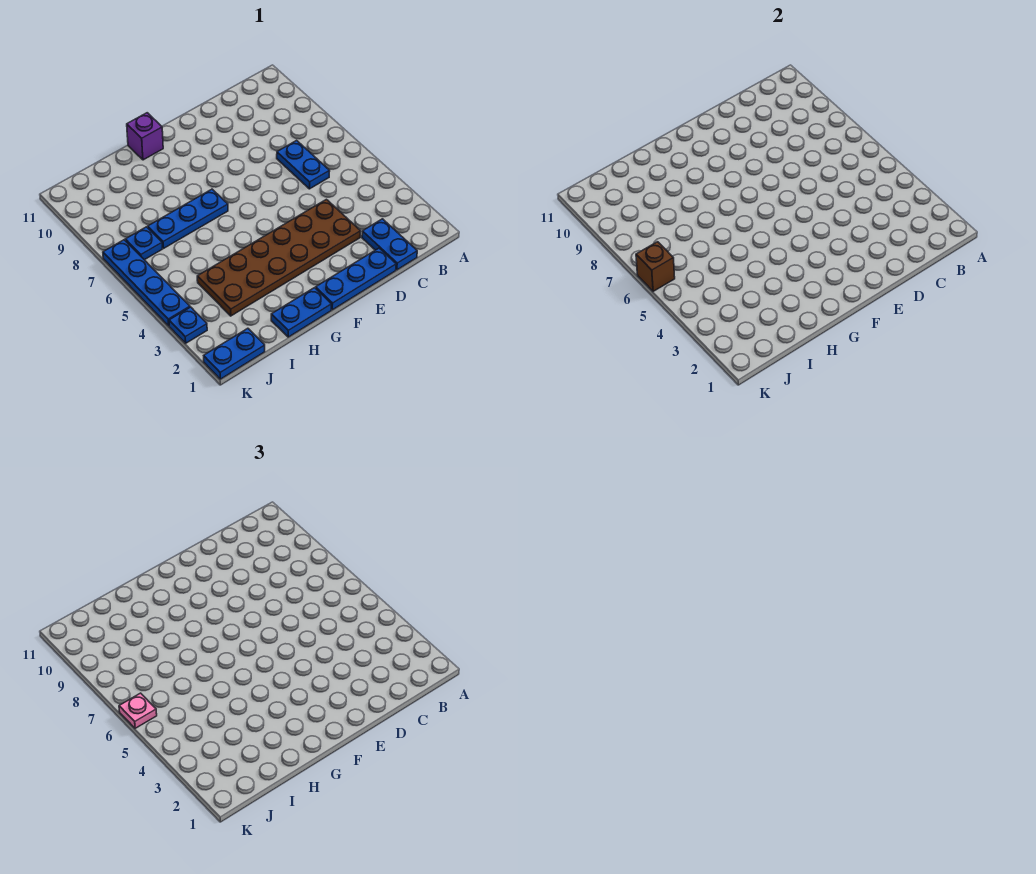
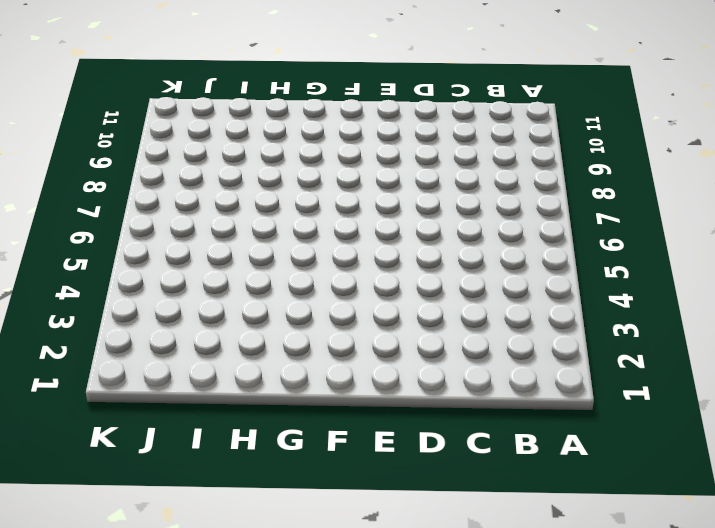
none -> blue plate C1:C2 level 1
none -> blue plate C6:C7 level 1
none -> blue plate D1:F1 level 1

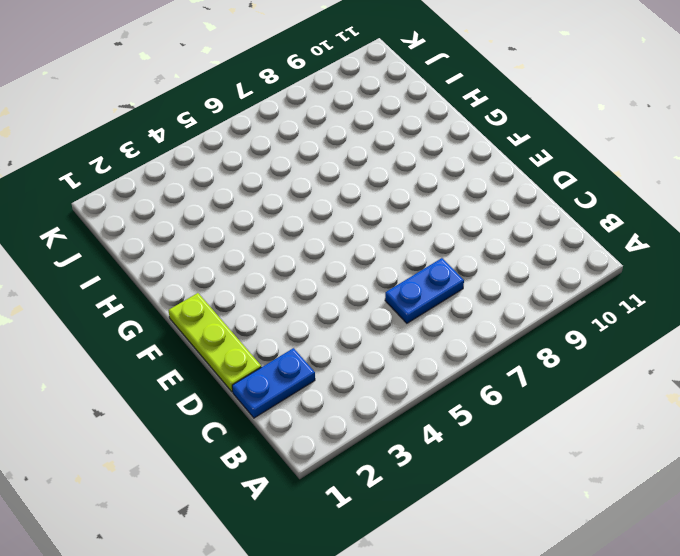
lime plate D1:F1 level 1 -> blue plate D1:F1 level 1
none -> brown plate D3:I4 level 1
none -> blue plate G1:H1 level 1
none -> blue plate G7:I7 level 1

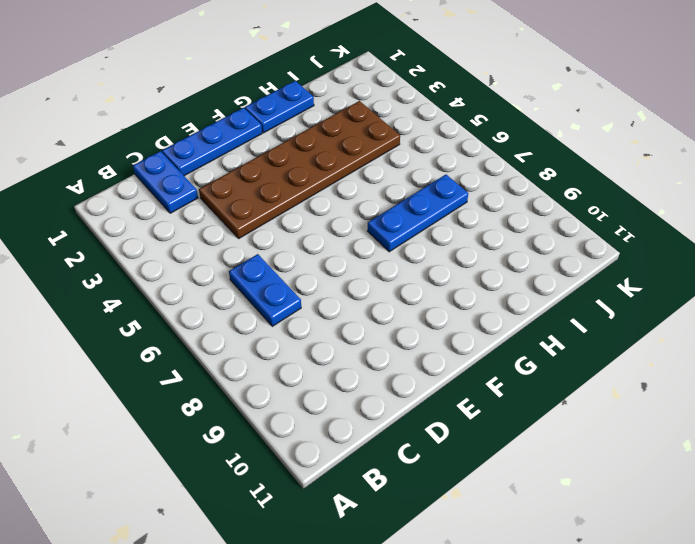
none -> purple brick G11 level 1
none -> blue plate J1:K1 level 1
none -> blue plate J7 level 1

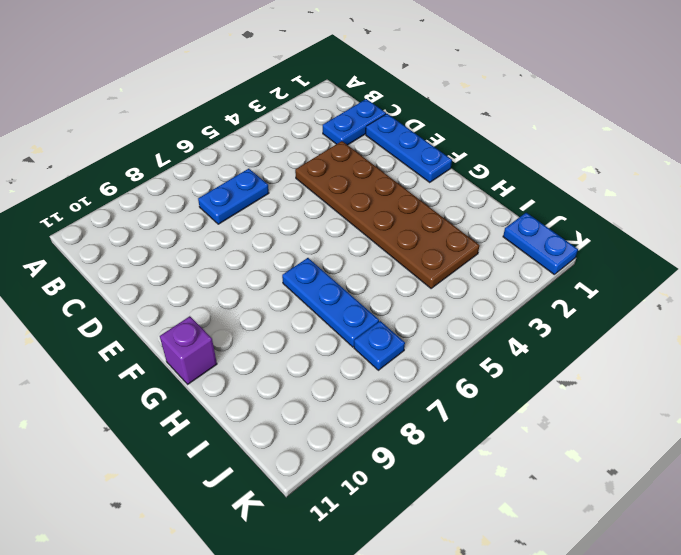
none -> blue plate G1:H1 level 1
none -> blue plate K3 level 1
none -> blue plate K4:K7 level 1

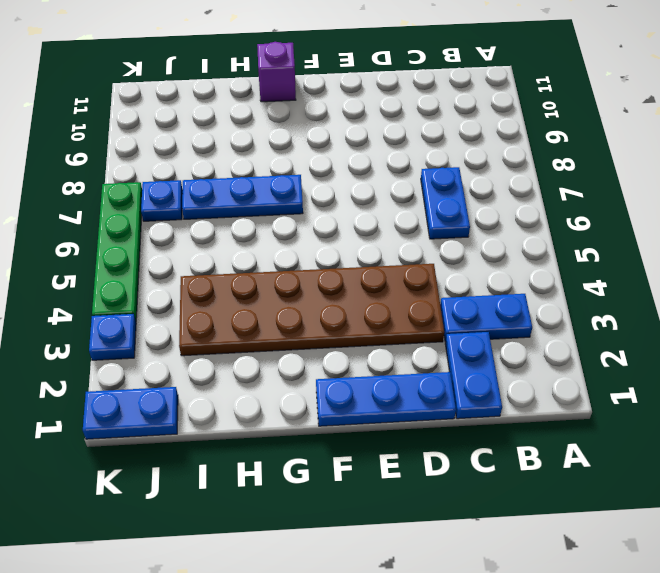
blue plate B3:C3 level 1 -> blue plate G1:H1 level 1
green plate K4:K7 level 1 -> blue plate K4:K7 level 1
none -> brown brick K6 level 2
none -> pink plate K6 level 3

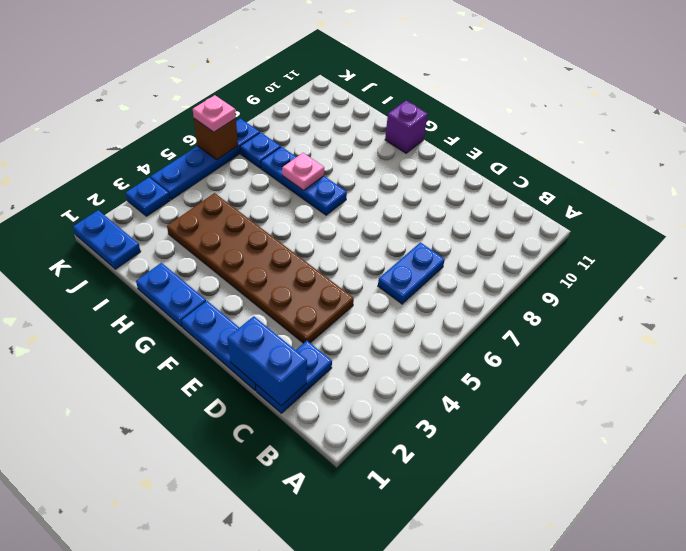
blue brick C1:D1 level 2 -> none
pink plate H7 level 2 -> none

